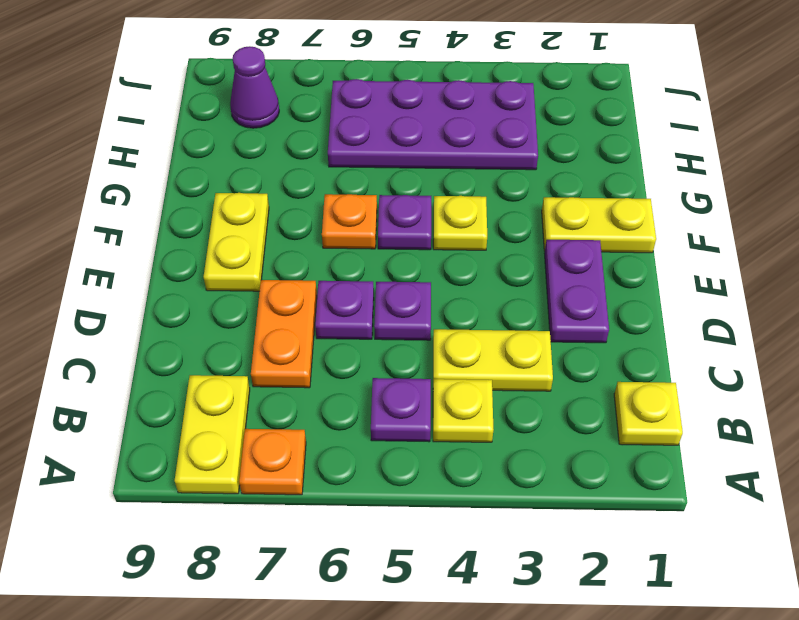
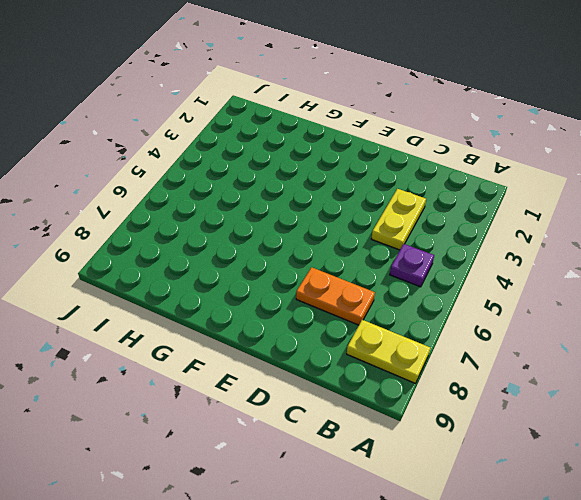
none -> orange plate A7 level 1
none -> yellow plate B1 level 1
none -> yellow plate B4 level 1

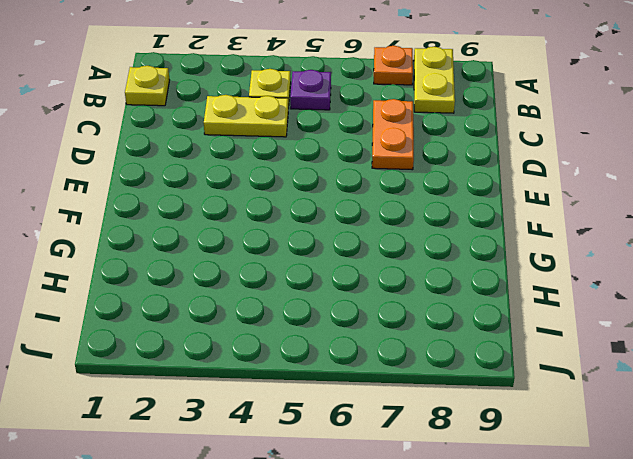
none -> purple plate D2:E2 level 1
none -> purple plate D5 level 1
none -> purple plate D6 level 1

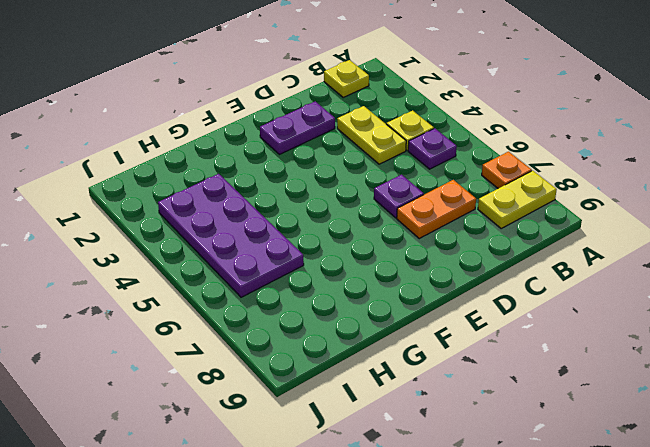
none -> purple plate D5 level 1
none -> yellow plate E8:F8 level 1
none -> yellow plate F1:F2 level 1

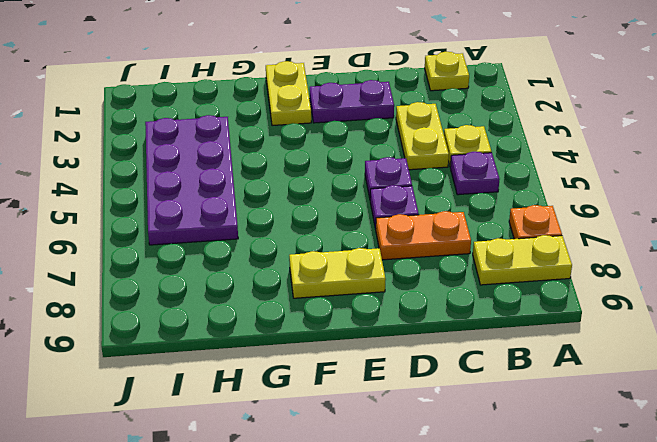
none -> yellow plate F4 level 1
none -> purple plate F5 level 1
none -> orange plate F6 level 1

